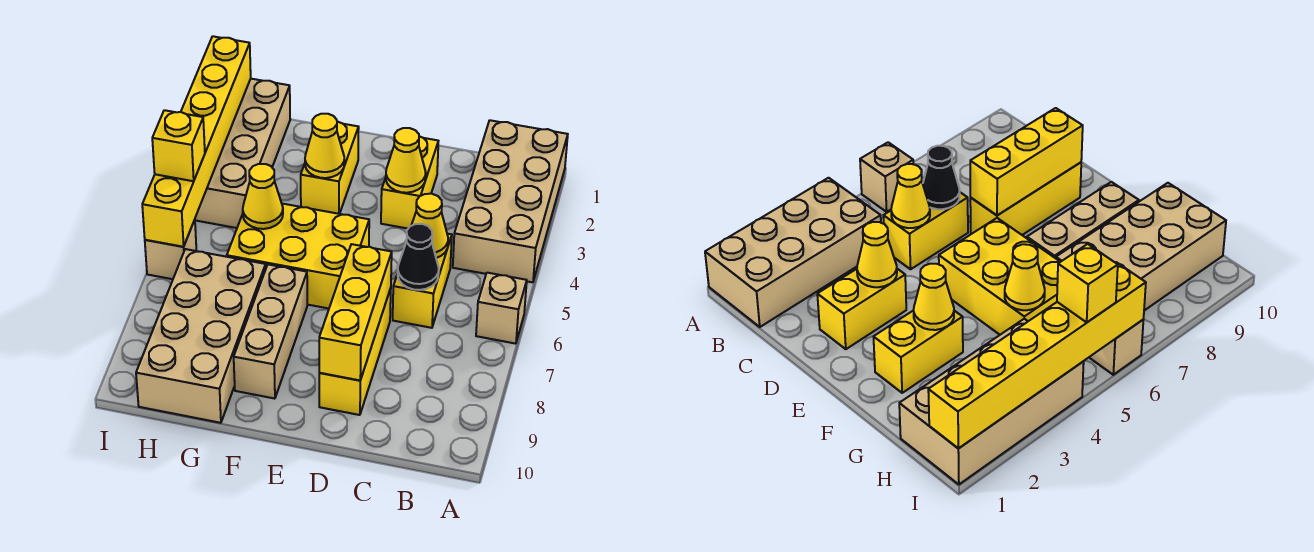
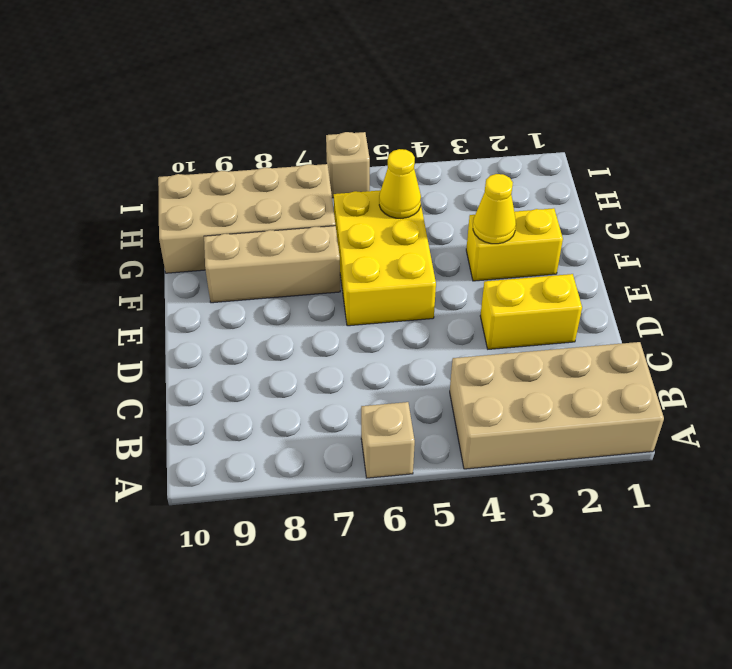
none -> yellow brick C5:C6 level 1
none -> yellow brick D7:D9 level 1
none -> tan brick H1:I4 level 1

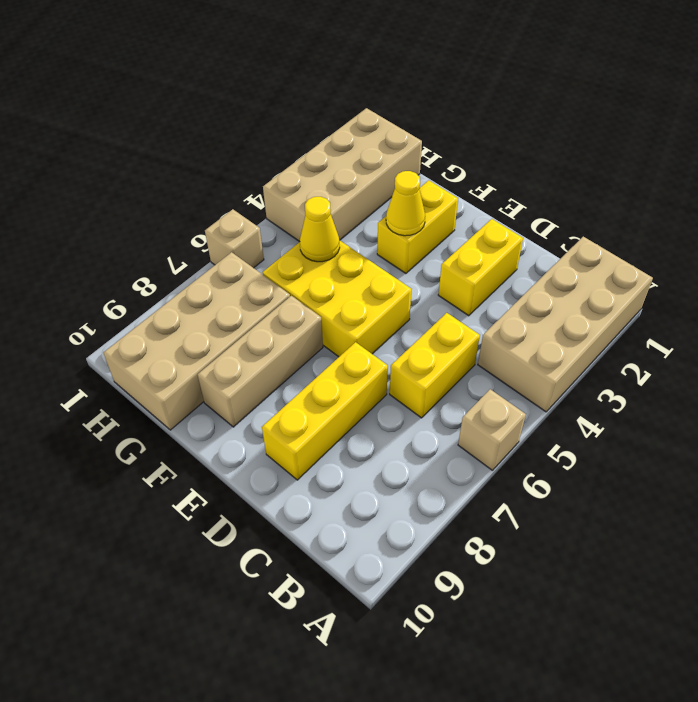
none -> yellow cone C5 level 2
none -> black cone C6 level 2
none -> yellow cone D3 level 2

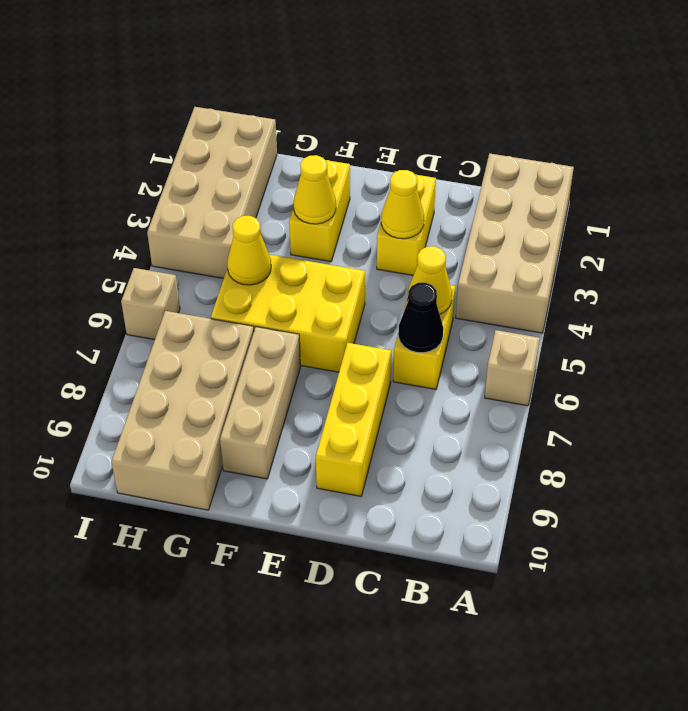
none -> yellow brick D7:D9 level 2
none -> yellow brick I1:I6 level 2
none -> yellow brick I5 level 3

